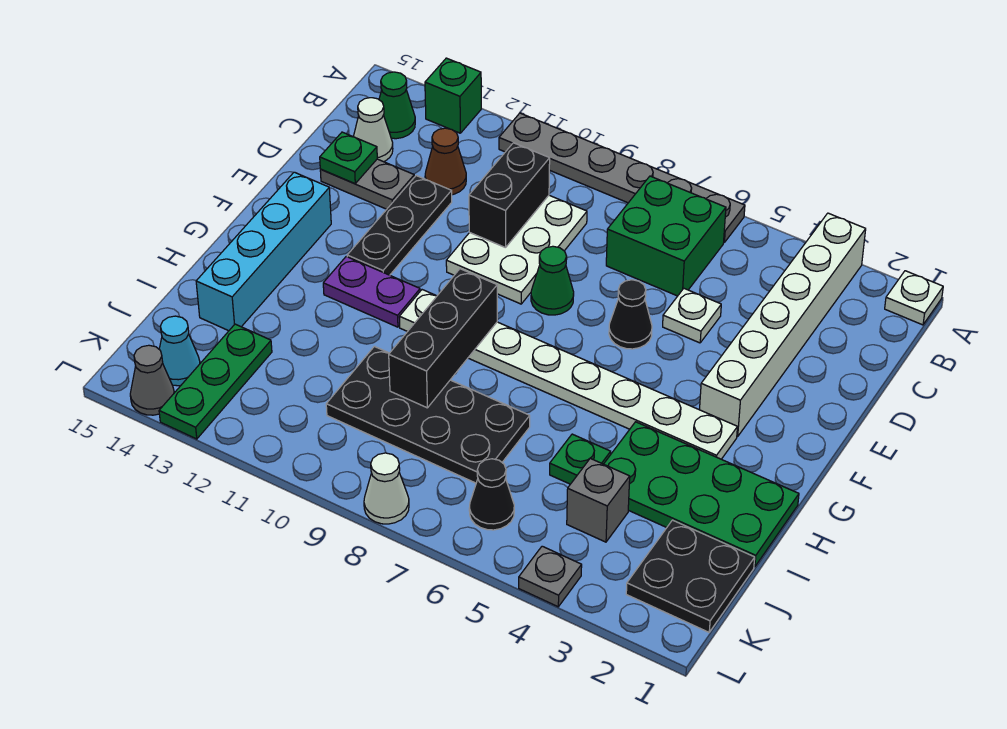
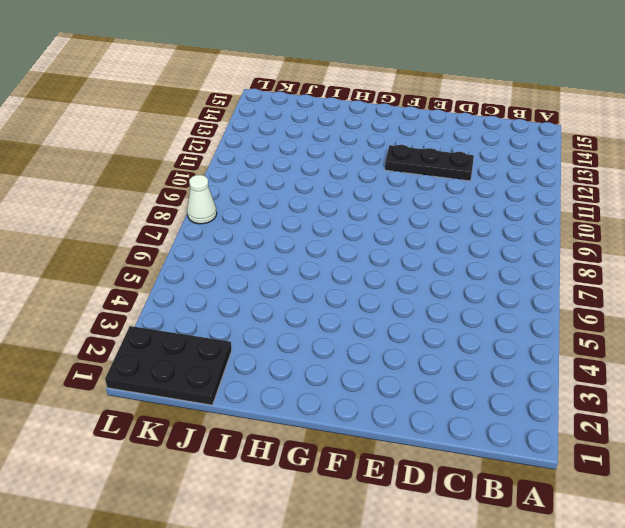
black plate J1:L2 level 1 -> black plate J1:K2 level 1
none -> white plate A1 level 1
none -> white brick A3:F3 level 1
none -> grey plate A6:A11 level 1
none -> green brick A13 level 1

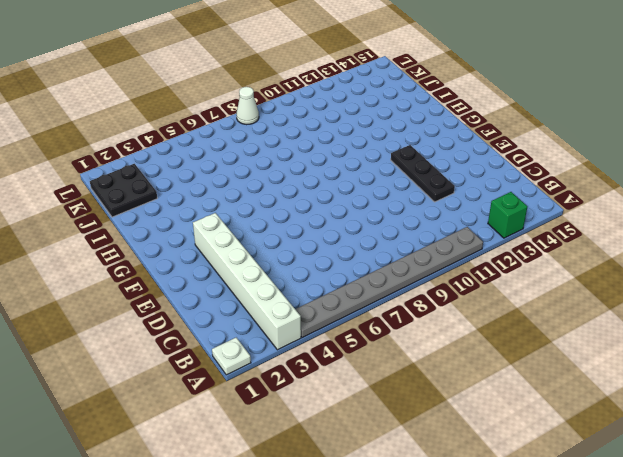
grey plate A4:A11 level 1 -> grey plate A6:A11 level 1
none -> green brick B6:C7 level 1
none -> green cone B14 level 1
none -> white plate C9:E10 level 1
none -> brown cone C12 level 1

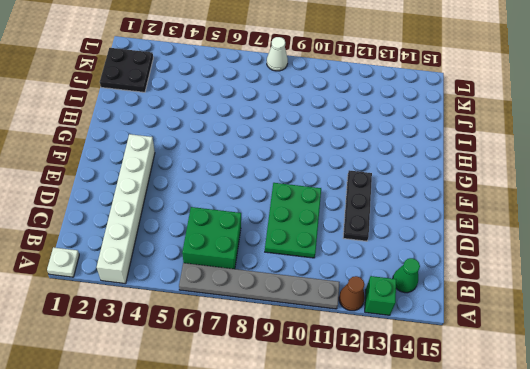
brown cone A12 level 1 -> brown cone C12 level 1
green plate C9:E10 level 1 -> white plate C9:E10 level 1
none -> white cone C14 level 1
none -> white plate D5 level 1
none -> grey plate D13:D14 level 1
none -> black cone E6 level 1

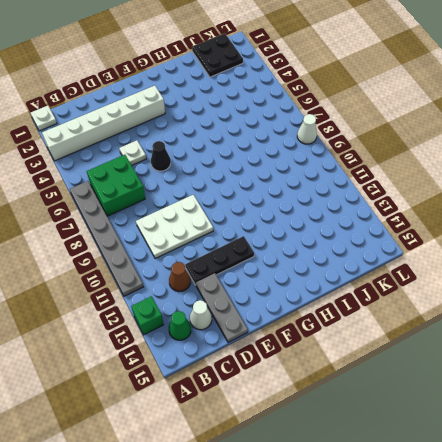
grey plate D13:D15 level 1 -> grey plate D13:D14 level 1
none -> green cone E8 level 1
none -> cyan brick F14:I14 level 1
none -> white plate G3:G10 level 1
none -> purple plate G11:G12 level 1

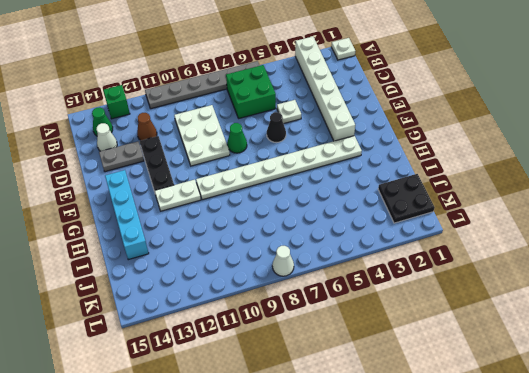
white plate G11:G12 level 1 -> purple plate G11:G12 level 1
none -> green plate H1:I4 level 1
none -> green plate I5 level 1
none -> black plate I7:J10 level 1
none -> grey brick J4 level 1

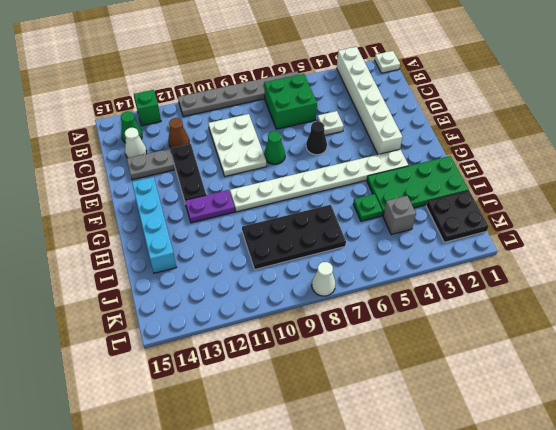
none -> green plate J13:L13 level 1
none -> black cone K6 level 1
none -> cyan cone K14 level 1
none -> grey plate L4 level 1

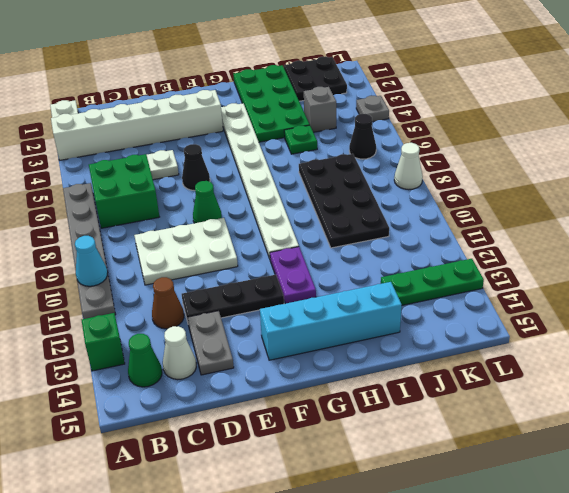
cyan cone A10 level 2 -> cyan cone K14 level 1
none -> grey cone L14 level 1
none -> black brick C10:D10 level 2
none -> green plate D14 level 2
none -> black brick G9:I9 level 2

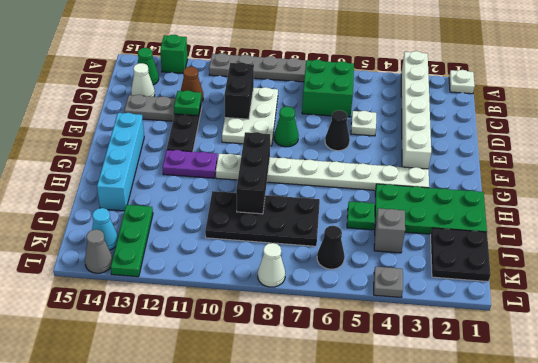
green plate D12 level 2 -> green plate D14 level 2

